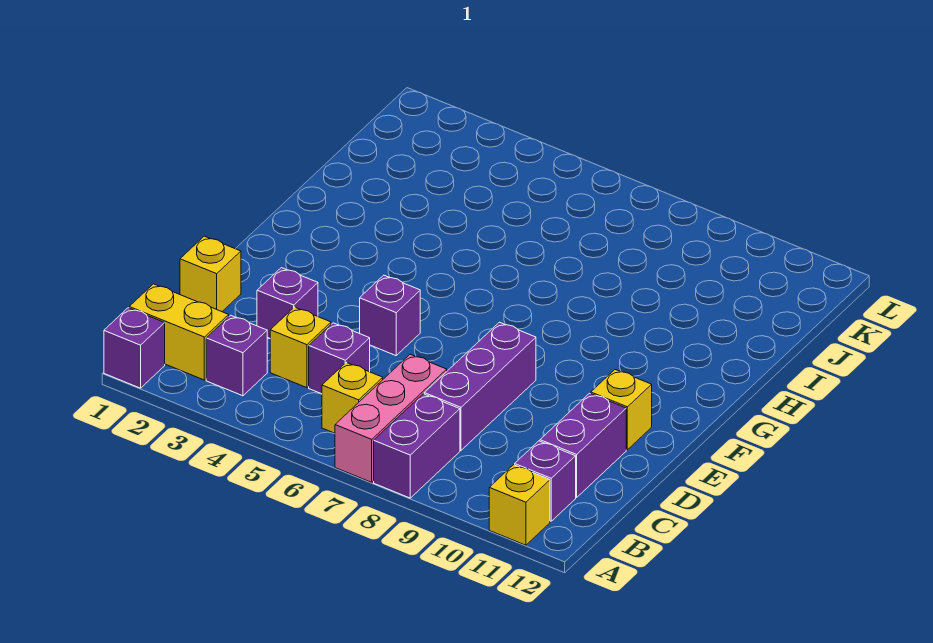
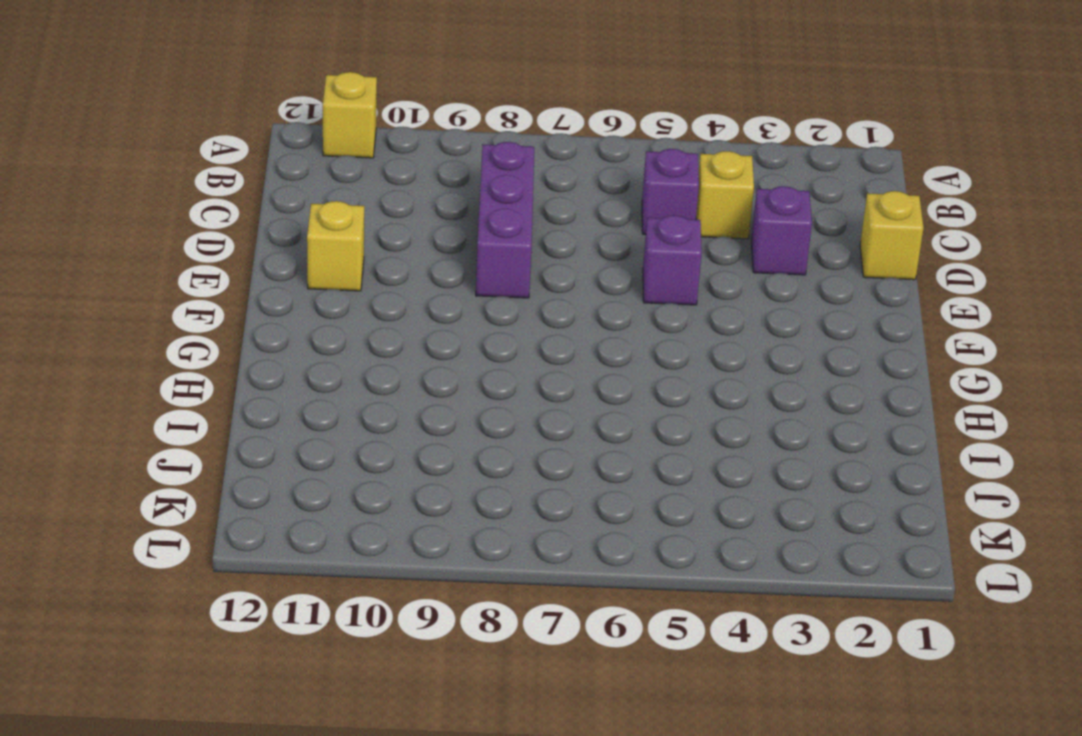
none -> purple brick A1 level 1
none -> pink brick A7:C7 level 1
none -> purple brick A8:B8 level 1

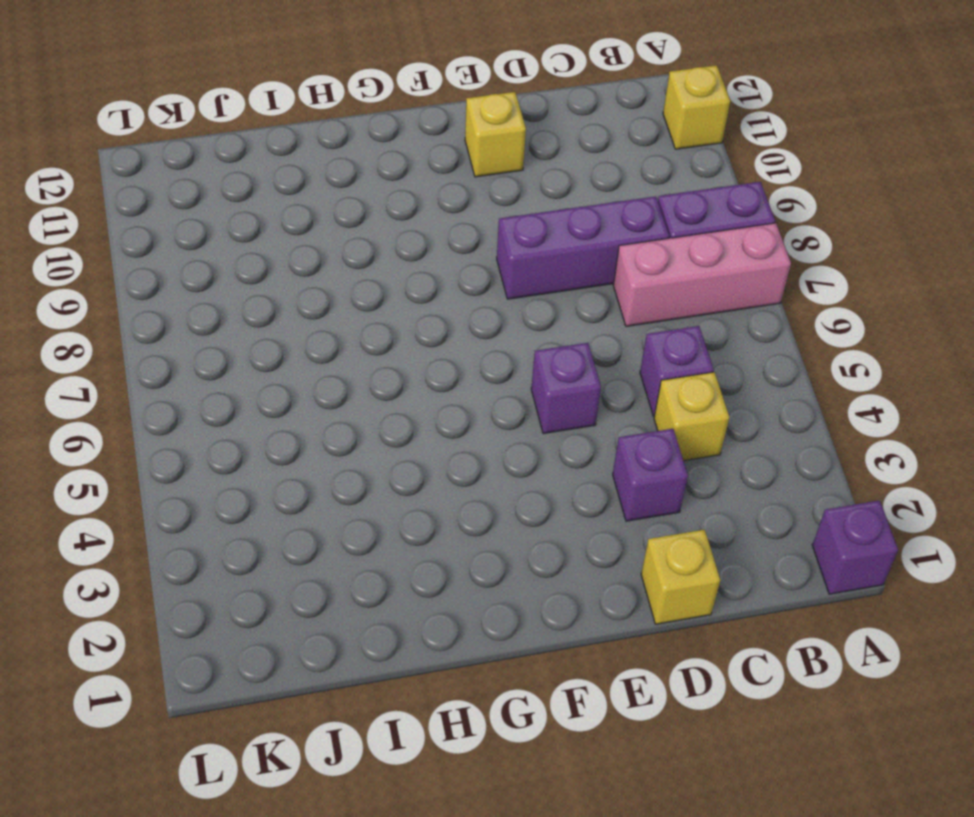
none -> yellow brick B1:B2 level 1
none -> purple brick B3 level 1
none -> yellow brick B6 level 1

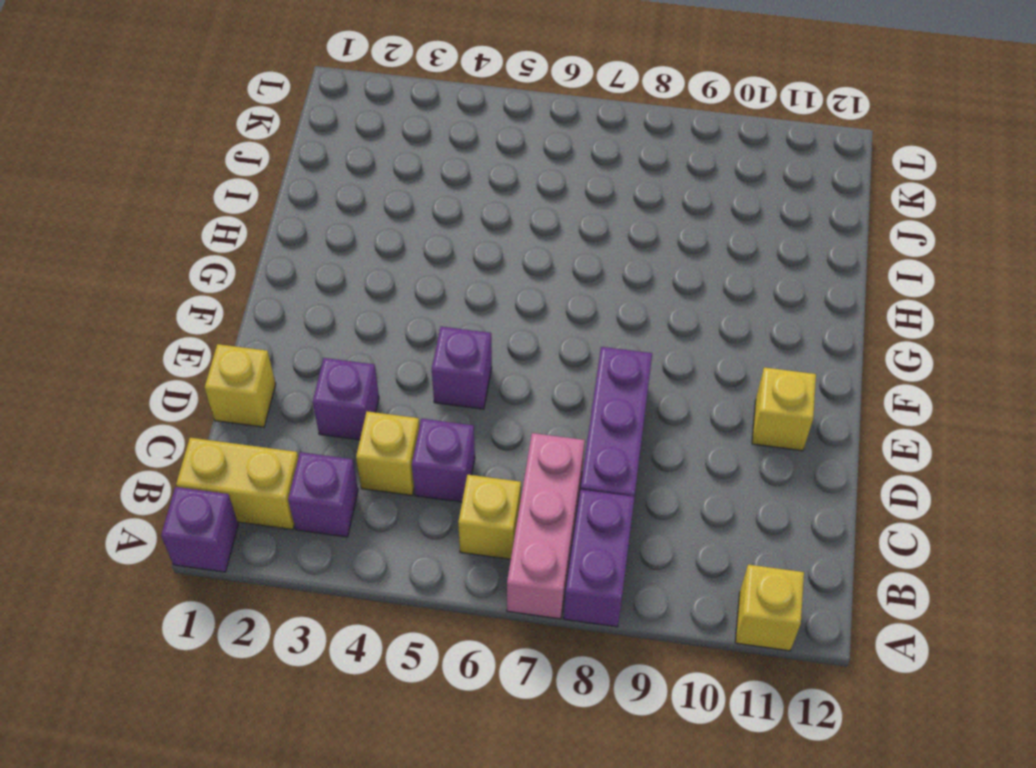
none -> purple brick B11 level 1
none -> purple brick C11:D11 level 1

